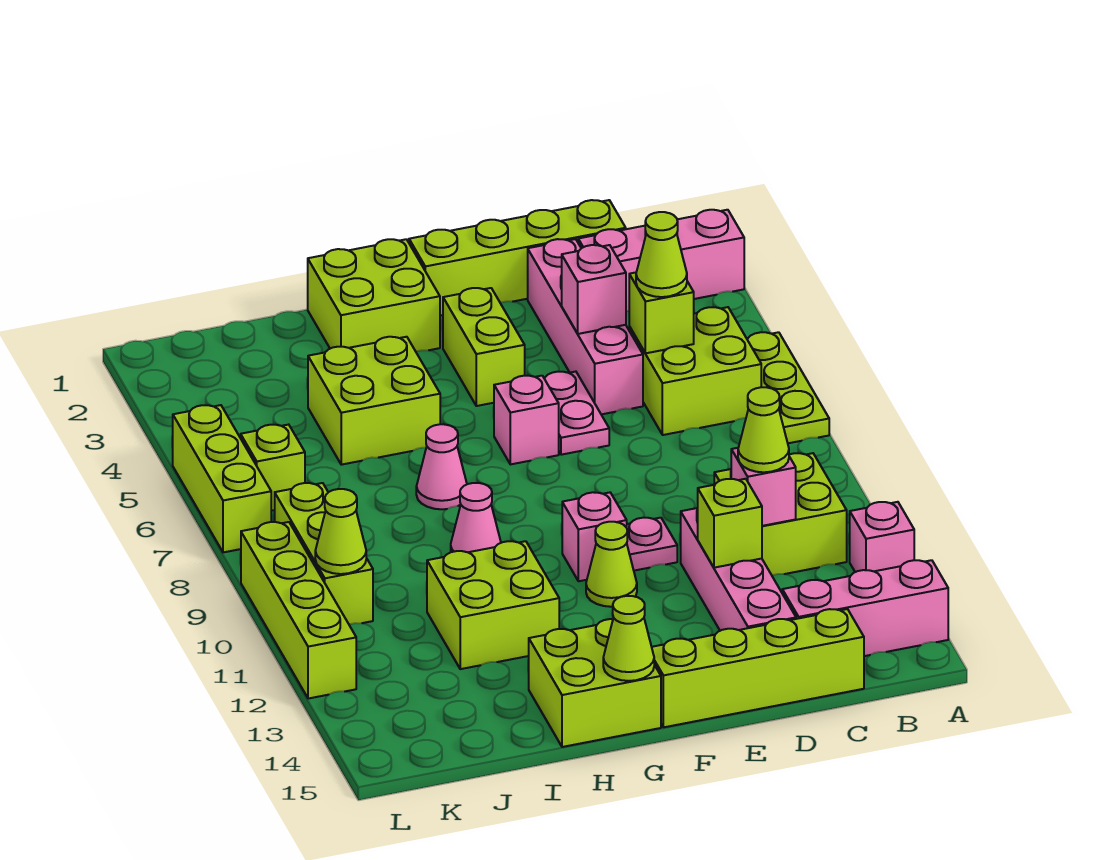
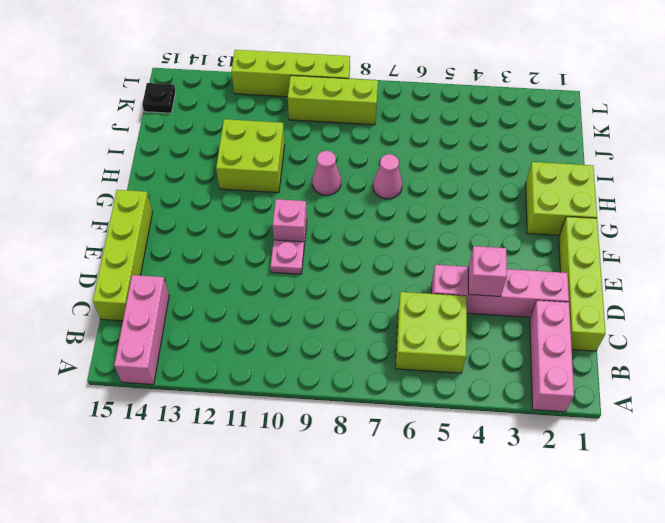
black plate K15 level 1 -> none
none -> lime plate A5:A7 level 1
none -> pink brick A12 level 1
none -> lime brick B10:C11 level 1
none -> pink brick D11:D14 level 1

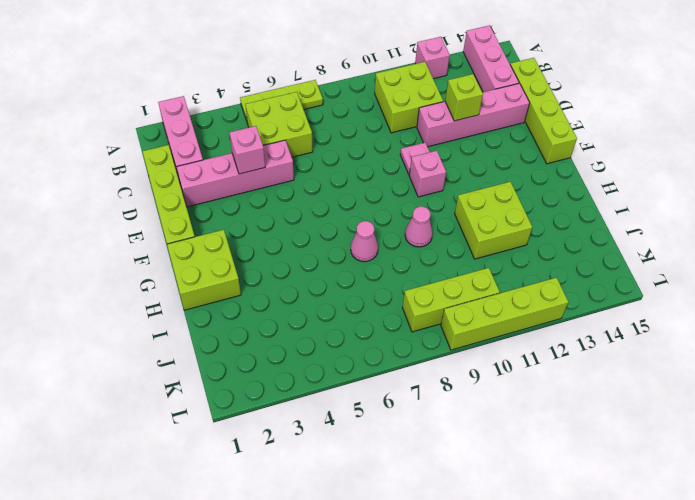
none -> pink plate E5:E6 level 1
none -> lime brick F3:F4 level 1
none -> pink brick F6 level 1
none -> lime cone F11 level 1

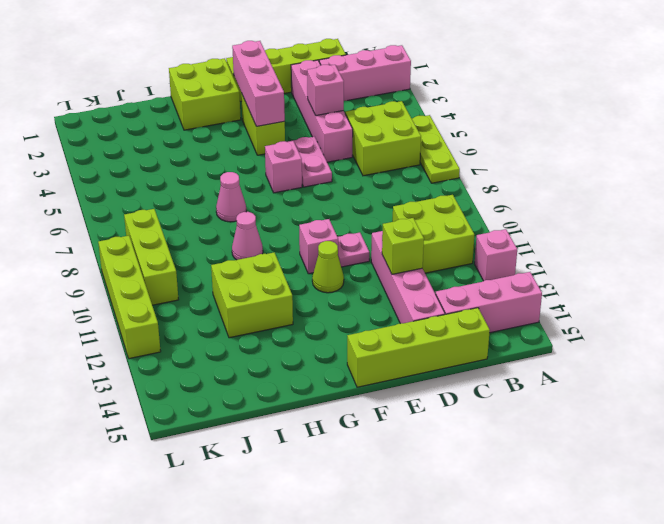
pink brick F2:F4 level 2 -> none
none -> lime brick G14:H15 level 1
none -> lime brick H4:I5 level 1
none -> lime brick K6 level 1
none -> lime brick L5:L7 level 1

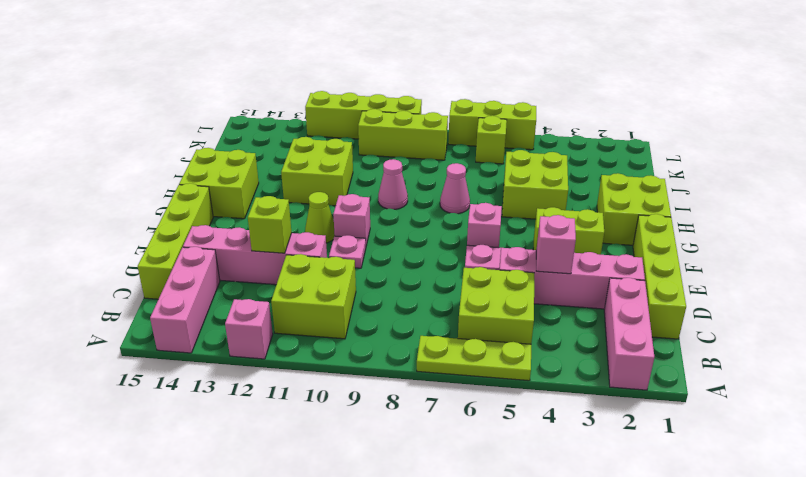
none -> lime brick C5 level 2
none -> pink brick C11 level 2
none -> lime cone G15 level 2
none -> lime cone K10 level 2

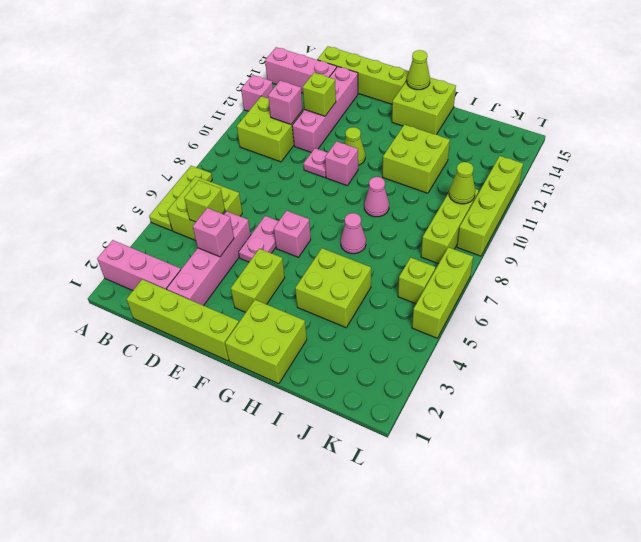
none -> lime cone C5 level 3
none -> lime cone C11 level 3

